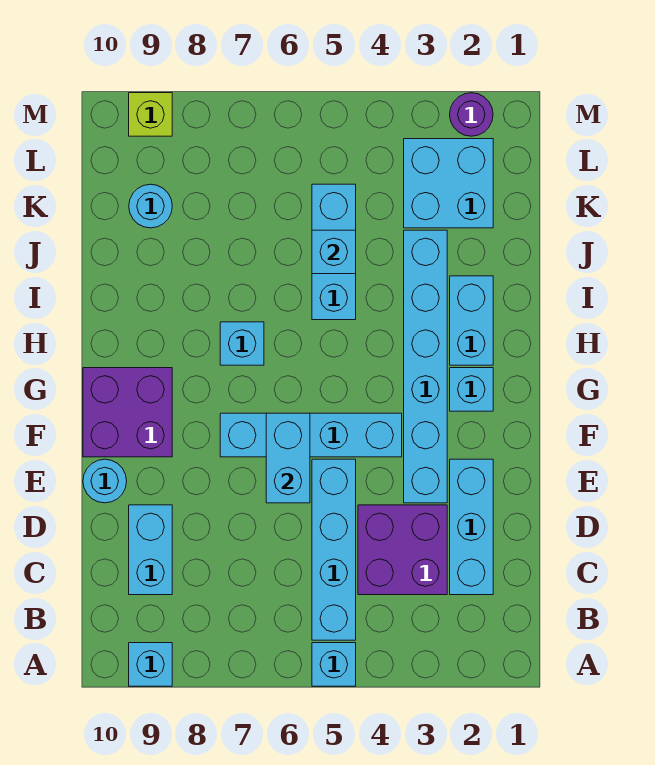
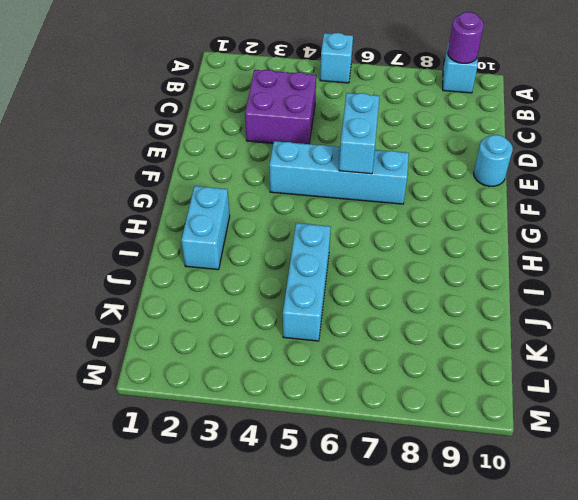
purple round brick A9 level 2 -> purple round brick M2 level 1
none -> cyan brick B5:E5 level 1
none -> cyan brick C2:E2 level 1
none -> cyan brick C9:D9 level 1

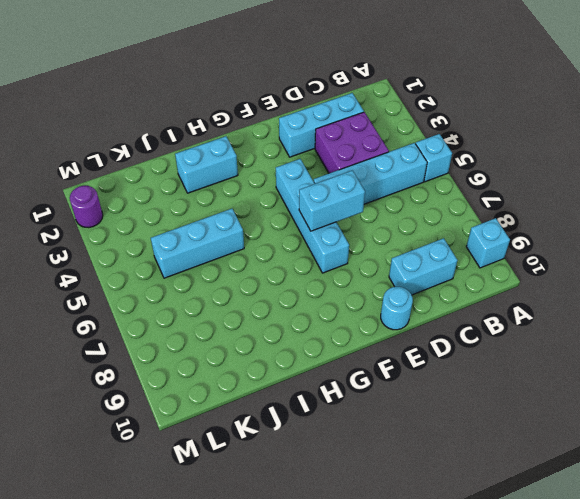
none -> cyan brick E3:J3 level 1
none -> purple brick F9:G10 level 1
none -> cyan brick G2 level 1

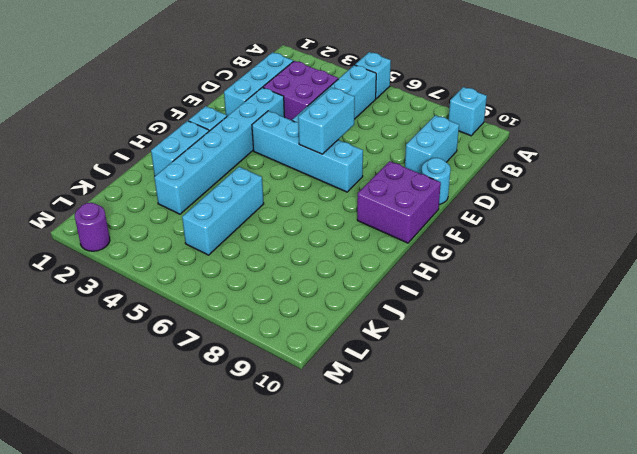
none -> cyan brick H7 level 1
none -> cyan brick K2:L3 level 1
none -> cyan round brick K9 level 1

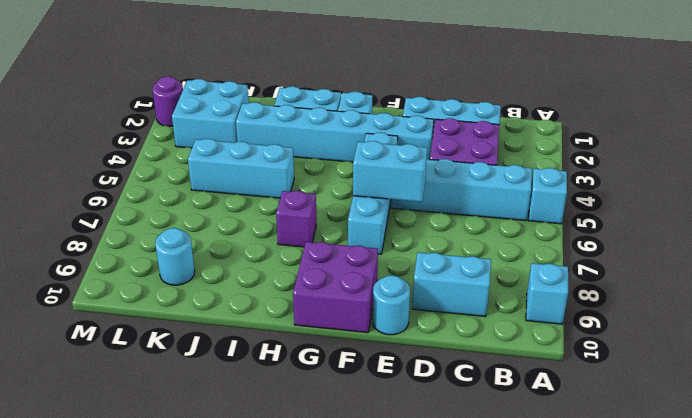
purple brick H7 level 1 -> cyan brick H7 level 1
none -> lime brick M9 level 1
none -> cyan brick J5 level 2

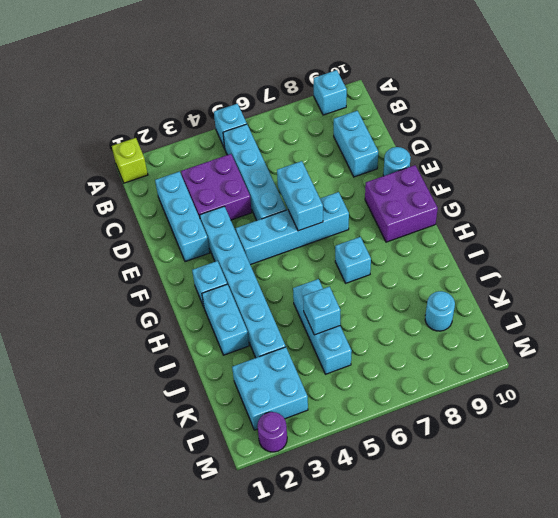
lime brick A1 level 1 -> lime brick M9 level 1

